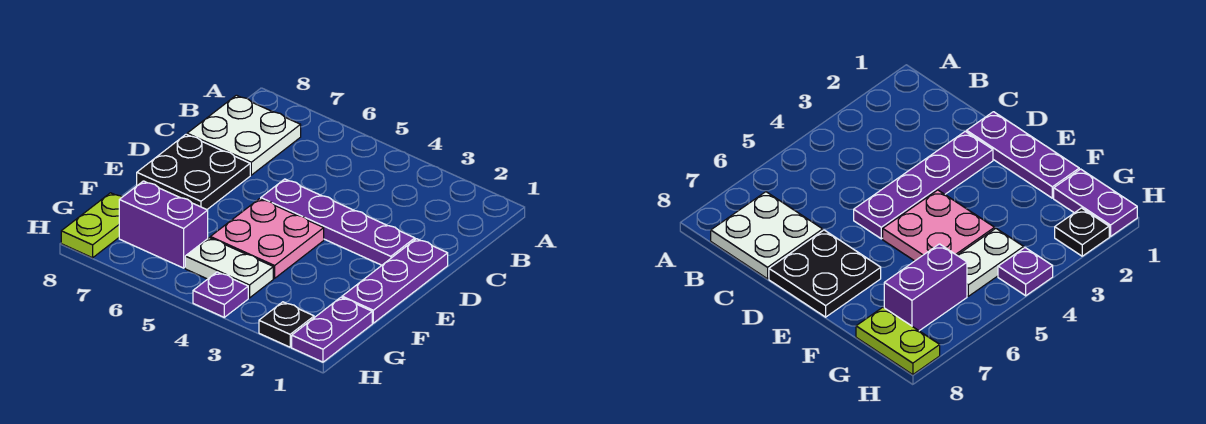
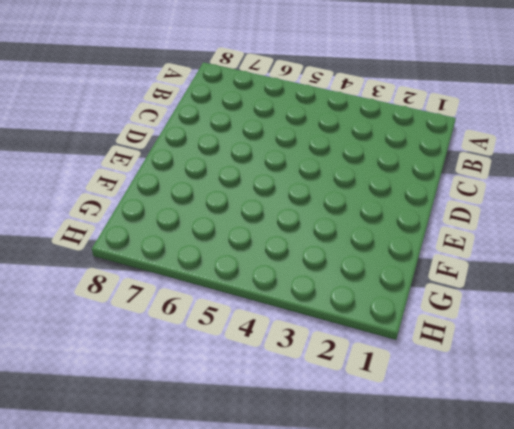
none -> white plate B7:C8 level 1
none -> purple plate D1:F1 level 1

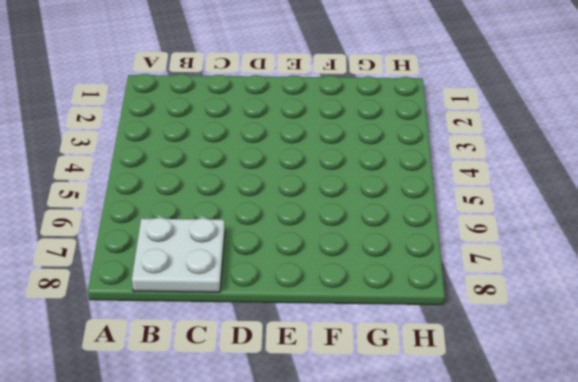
none -> purple plate D1:F1 level 1
none -> purple plate D2:D5 level 1

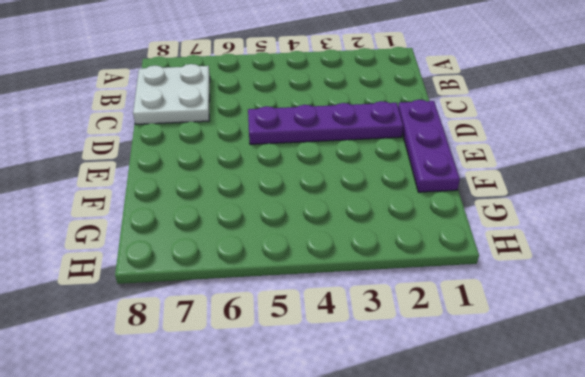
none -> black plate D7:E8 level 1
none -> pink plate E4:F5 level 1

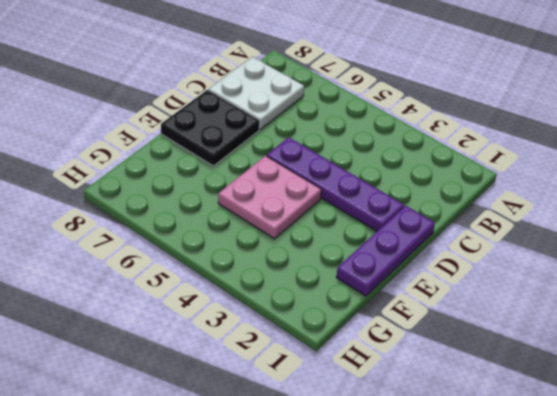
none -> purple plate G1:H1 level 1
none -> white plate G4:G5 level 1

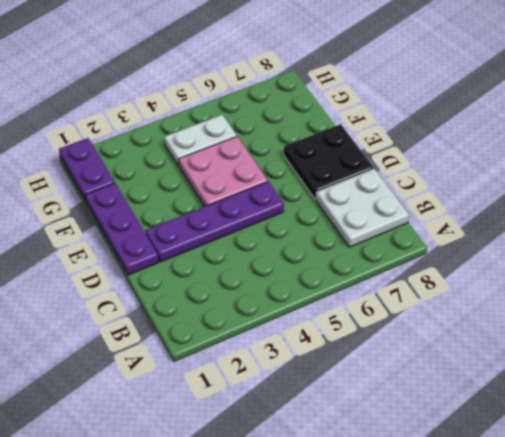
none -> purple brick G6:G7 level 1
none -> lime plate G8:H8 level 1

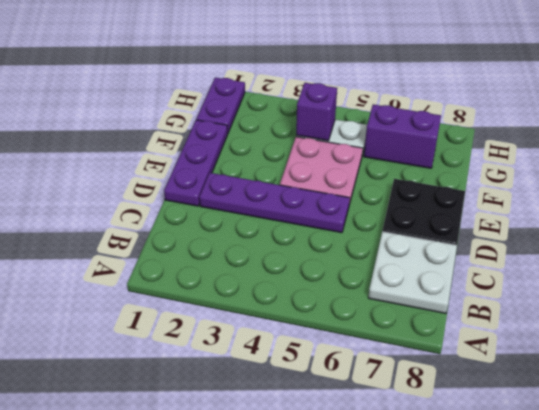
purple brick G4 level 2 -> none
none -> lime plate G8:H8 level 1
none -> black plate H2 level 1

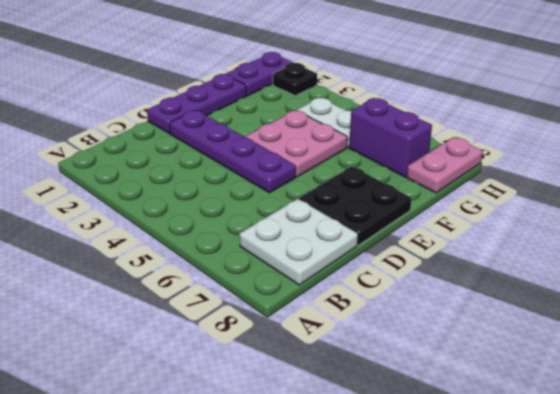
pink plate G8:H8 level 1 -> lime plate G8:H8 level 1
none -> purple plate H4 level 1

